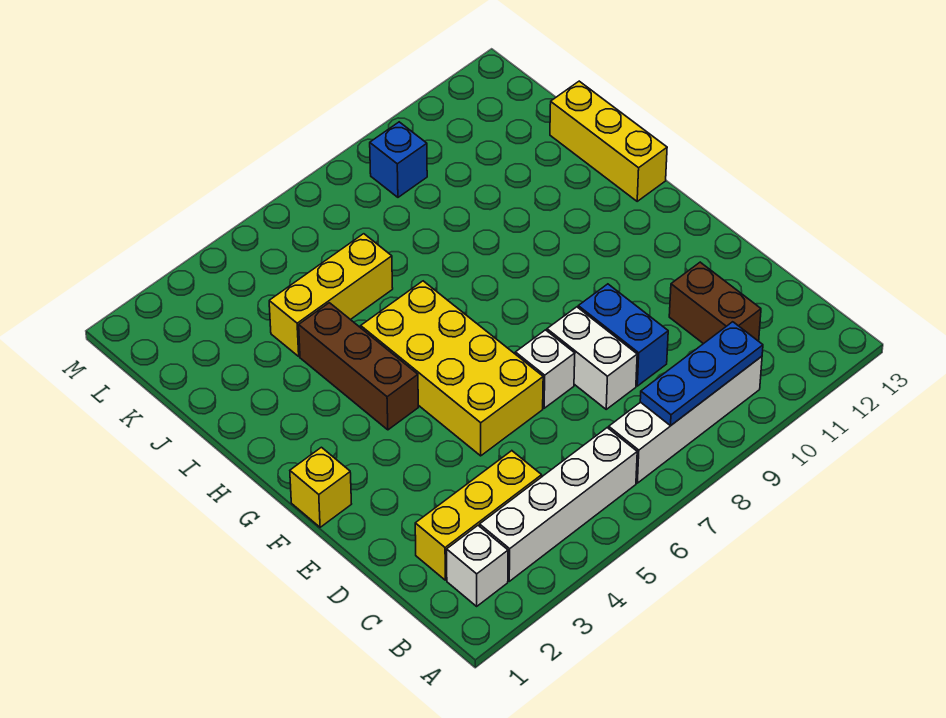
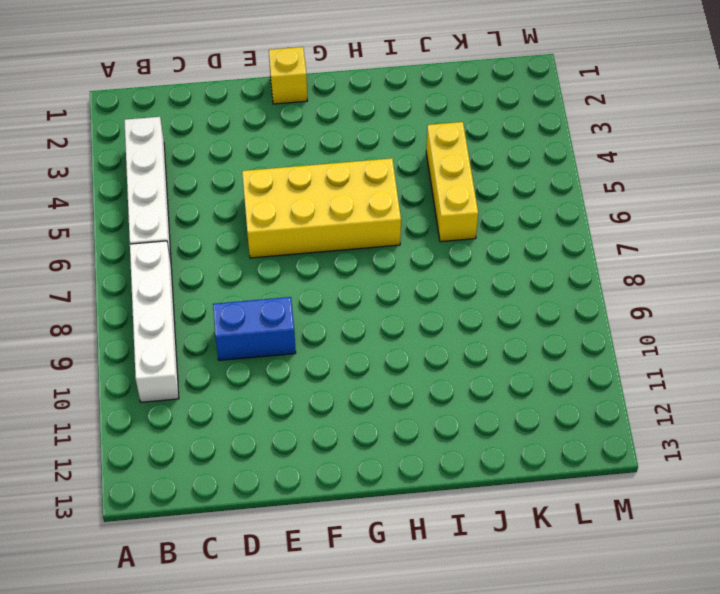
none -> white brick B2 level 1
none -> yellow brick C2:C4 level 1
none -> brown brick C11:D11 level 1

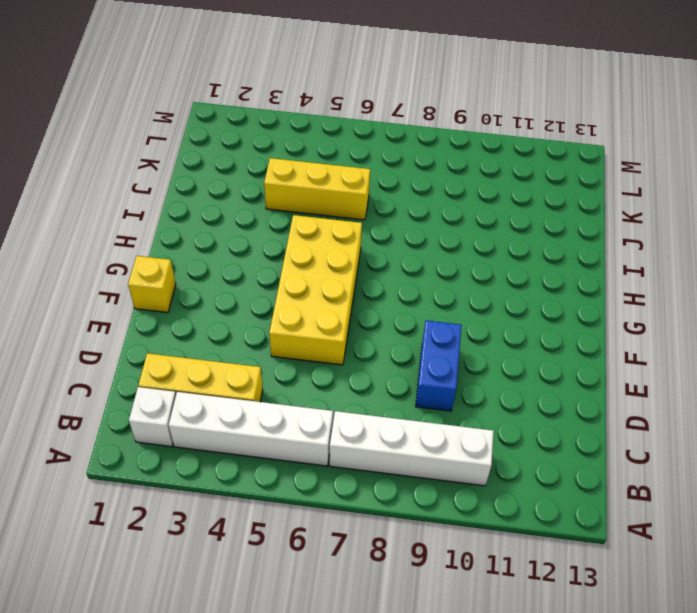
none -> brown brick C11:D11 level 1
none -> white brick D8:E8 level 1
none -> white brick E7 level 1

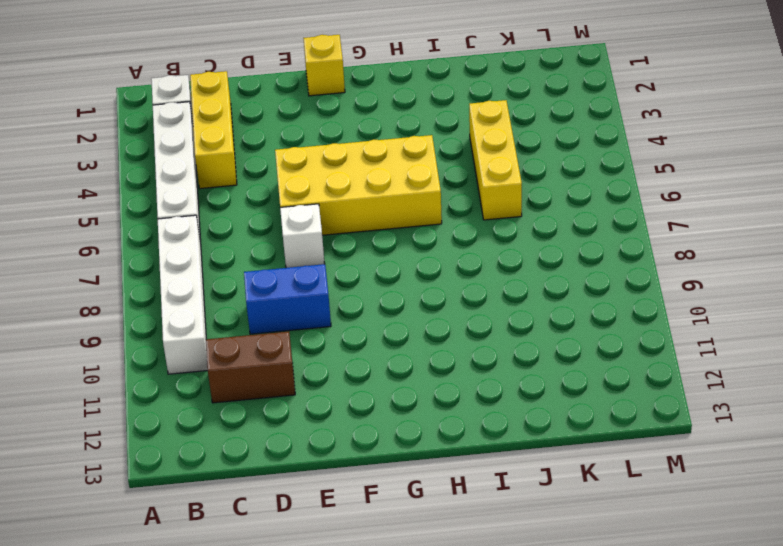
none -> white brick D8:E8 level 1
none -> brown brick G4:I4 level 1
none -> yellow brick H13:J13 level 1

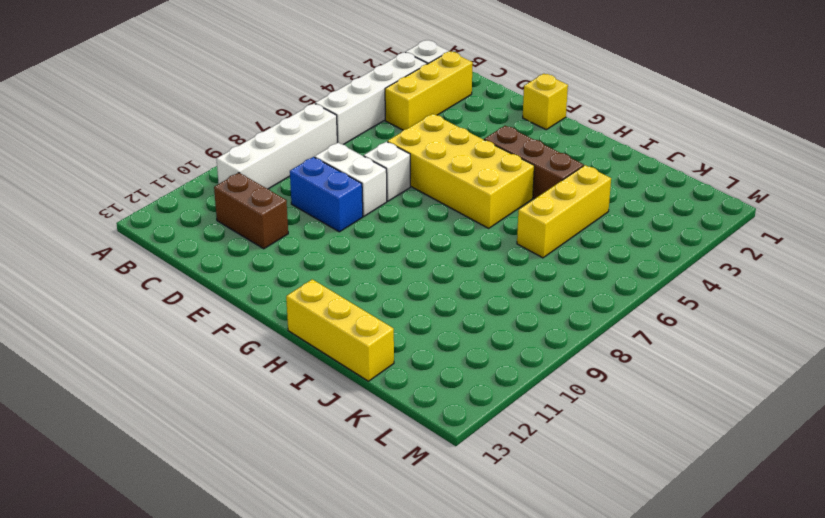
none -> blue brick L9 level 1
none -> blue plate B8:B10 level 2

